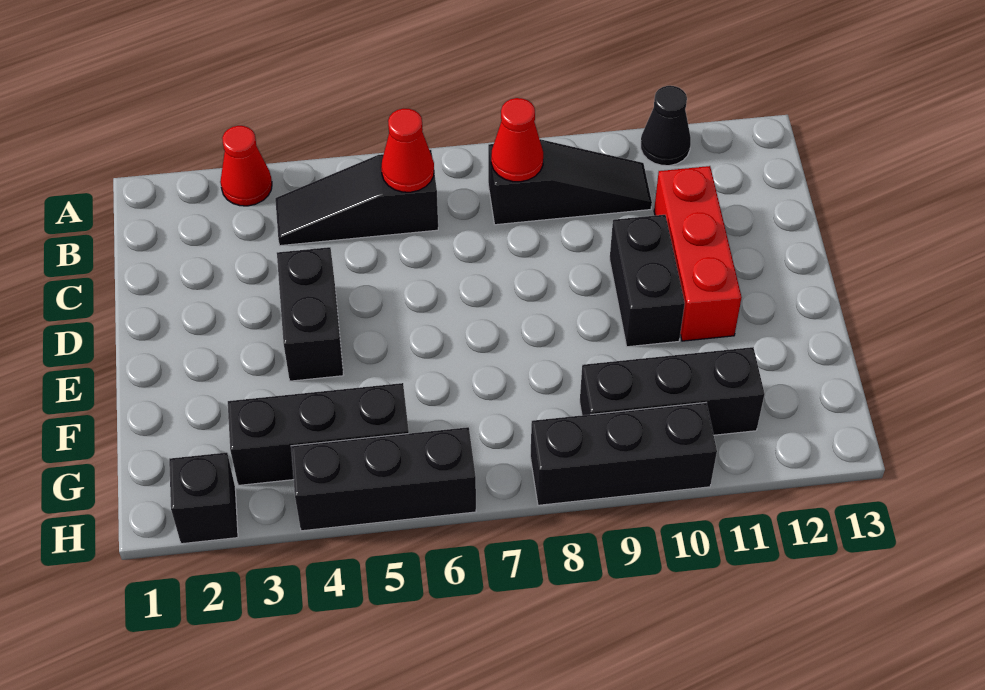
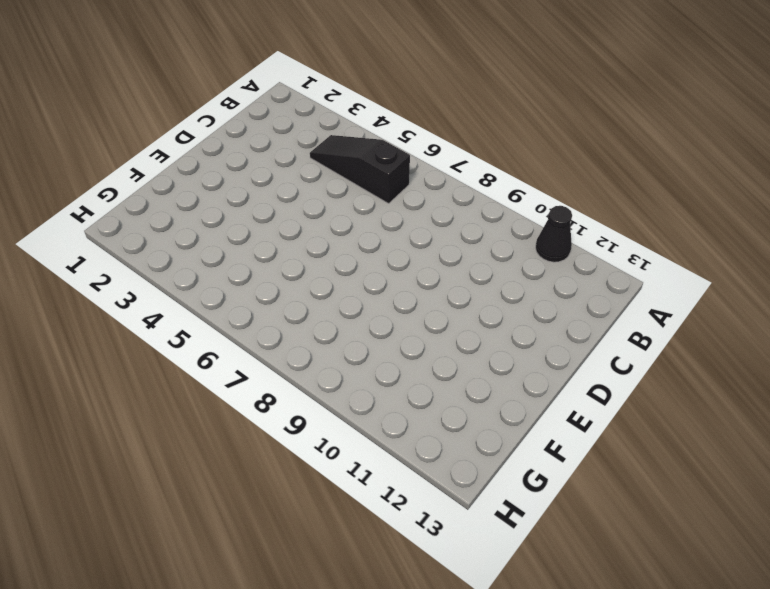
none -> red cone A3 level 1
none -> black slope B8:B10 level 1 top 8
none -> red brick C11:E11 level 1

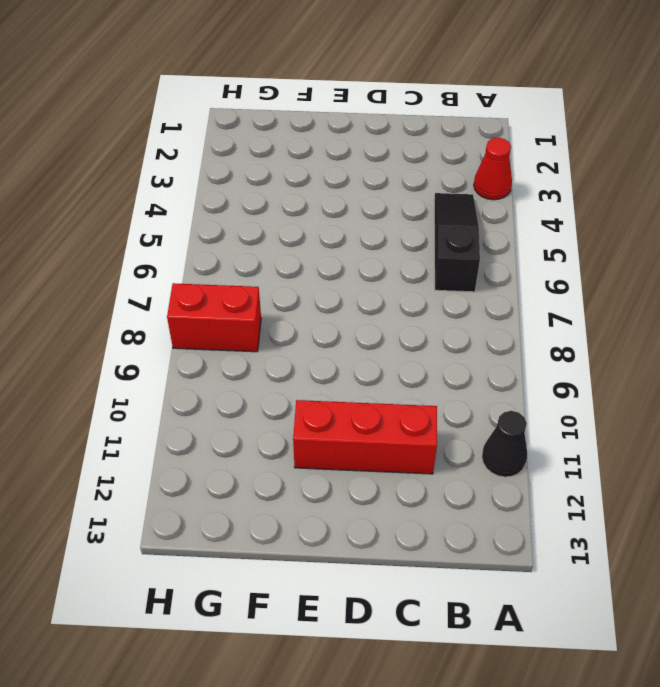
red brick G8:H8 level 1 -> black brick H8:H10 level 1
none -> black slope B8:B10 level 1 top 8
none -> black brick D4:E4 level 1
none -> black brick D10:E10 level 1

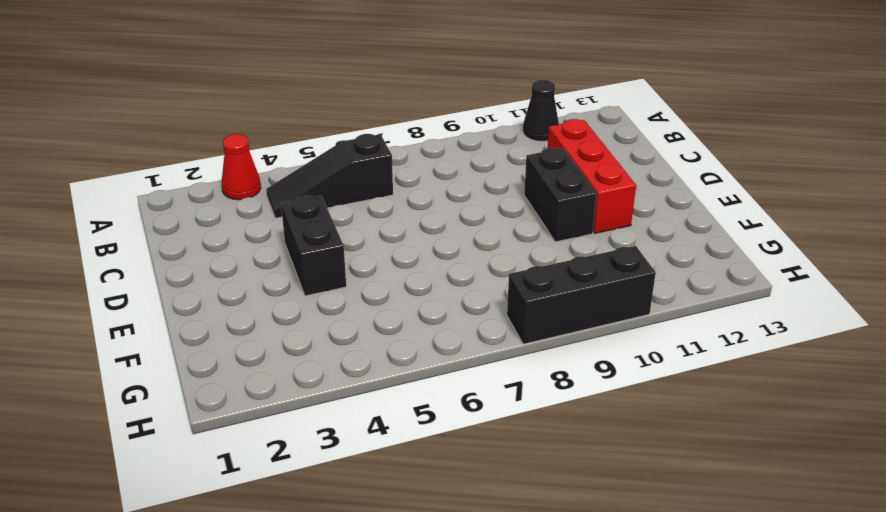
none -> black slope B8:B10 level 1 top 8
none -> black brick G3:G5 level 1
none -> black brick G9:G11 level 1

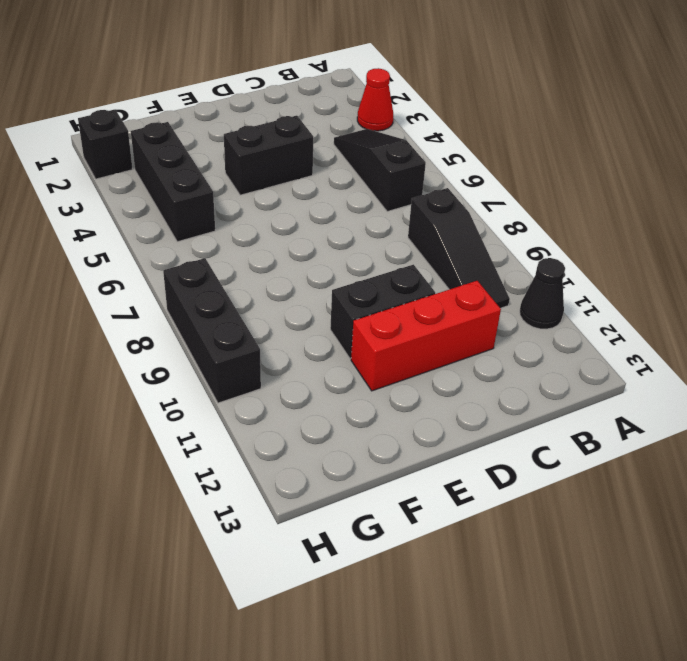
none -> black brick G9:G11 level 1
none -> black brick H4:H6 level 1
none -> red cone B6 level 2

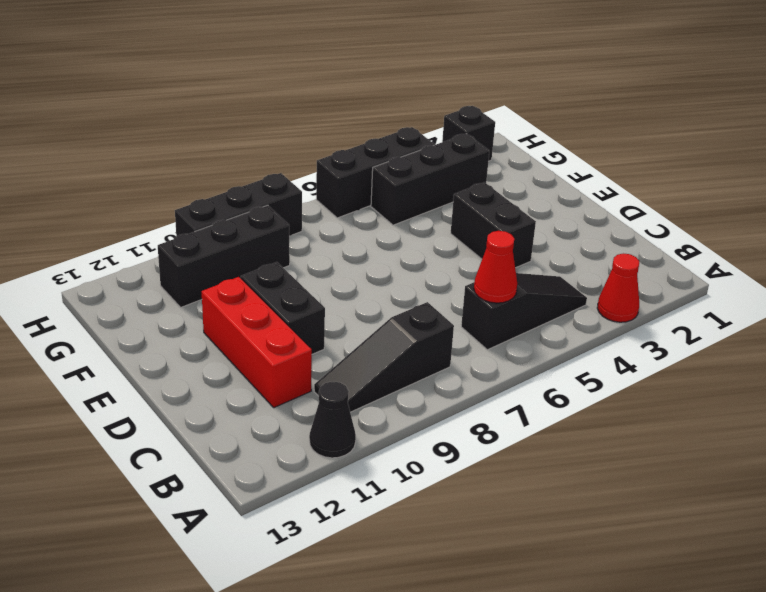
none -> red cone B8 level 2

